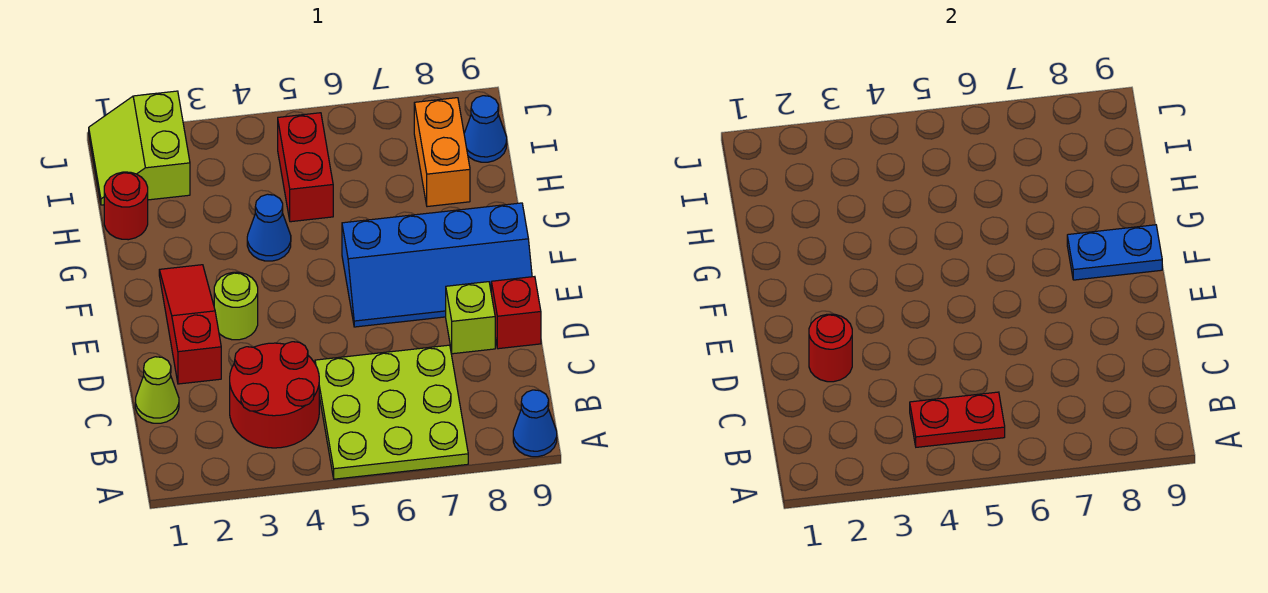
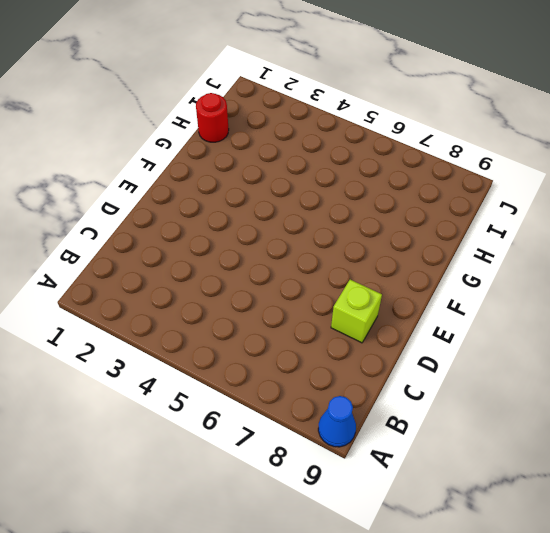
none -> lime plate A5:C7 level 1
none -> red round brick B3:C4 level 1
none -> lime cone C1 level 1

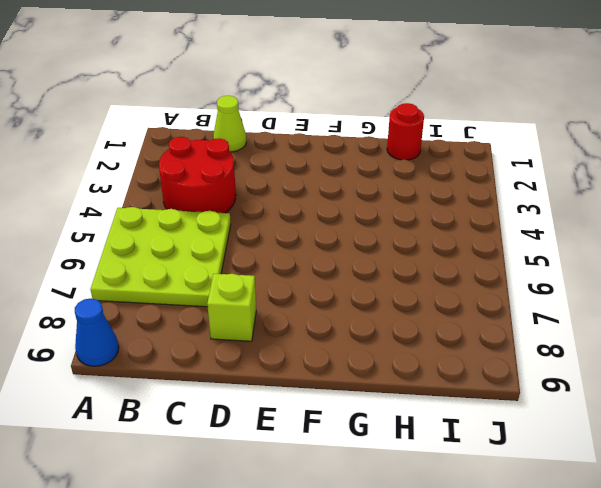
none -> red slope D2:F2 level 1 top D
none -> red brick D9 level 1
none -> lime round brick E3 level 1

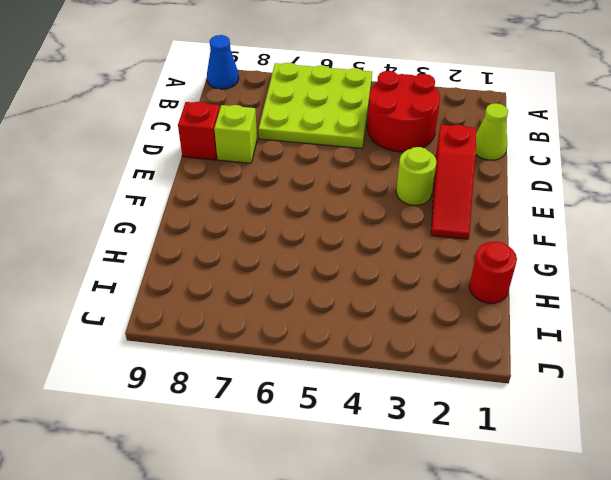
none -> blue slope E6:F9 level 1 top F
none -> blue cone G4 level 1
none -> red brick H5:I5 level 1

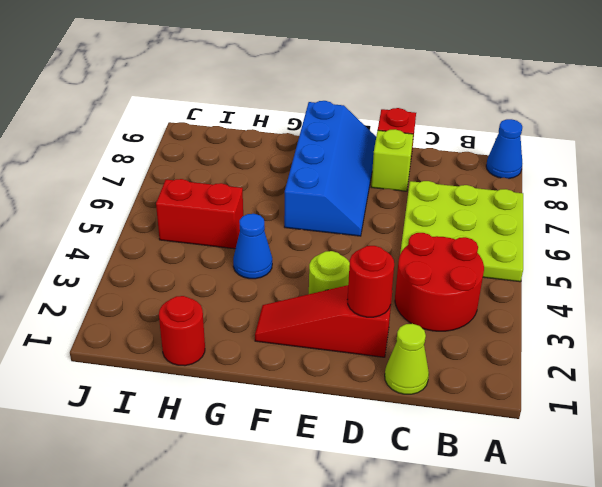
none -> orange brick H8:I8 level 1
none -> lime slope I1:J2 level 1 top 2
none -> blue cone I9 level 1

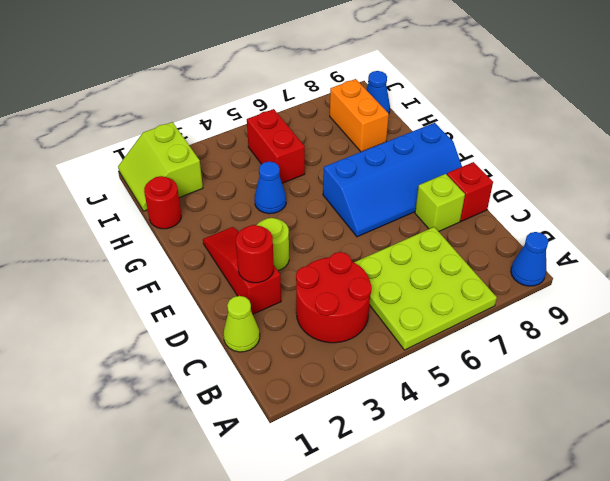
none -> red plate B4:B5 level 2
none -> blue plate F8:F9 level 2

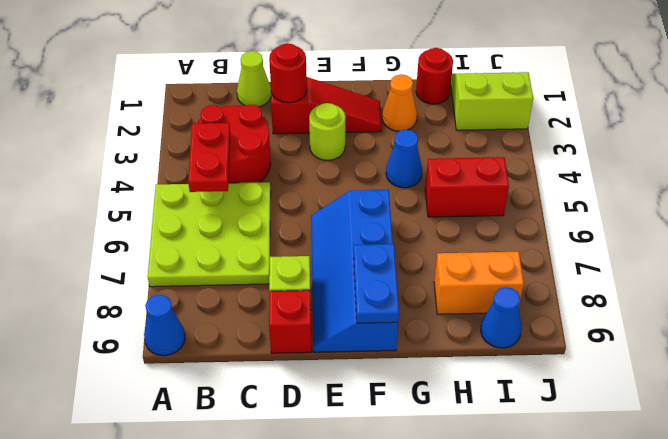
orange cone G2 level 1 -> none

